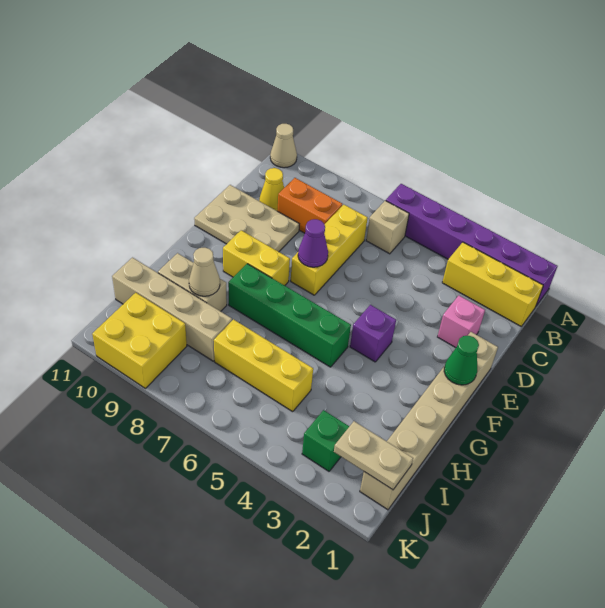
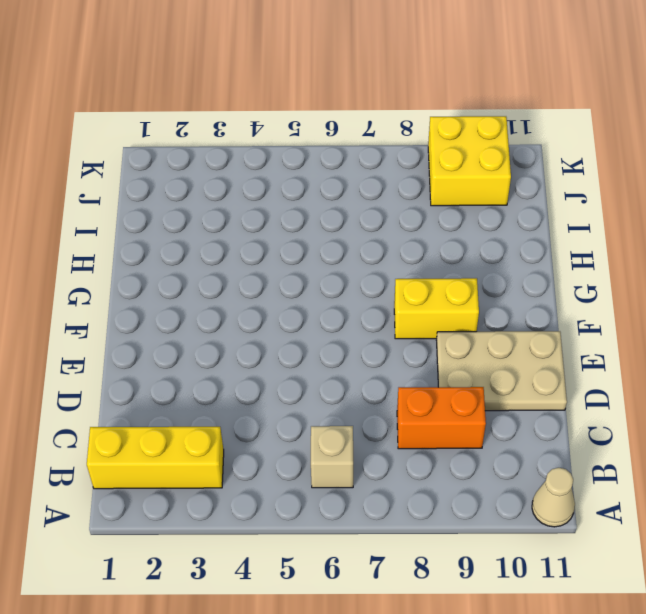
none -> purple brick A1:A6 level 1
none -> yellow brick C7:E7 level 1
none -> yellow cone C10 level 1

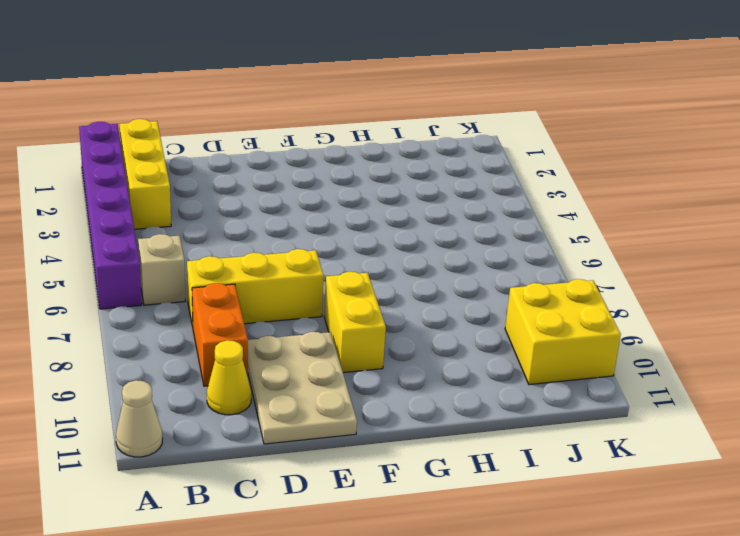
none -> pink brick D2 level 1
none -> tan brick E1:J1 level 1
none -> purple brick F4 level 1

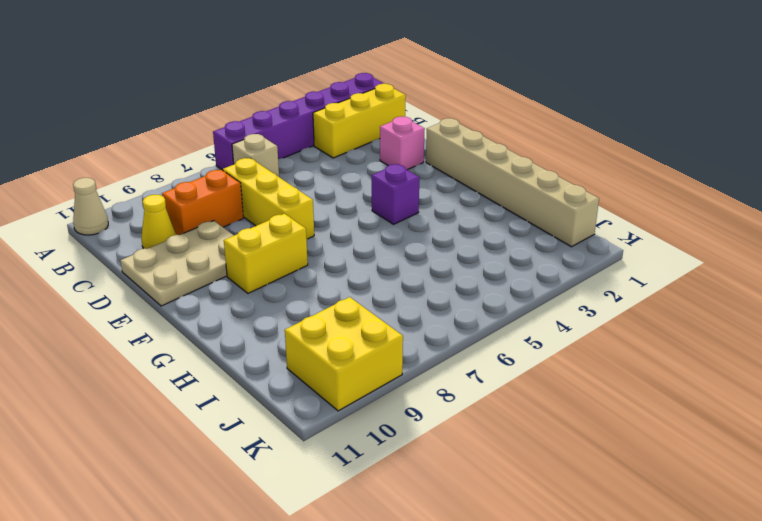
none -> green brick G5:G8 level 1
none -> tan brick H9:H10 level 1
none -> yellow brick I5:I7 level 1

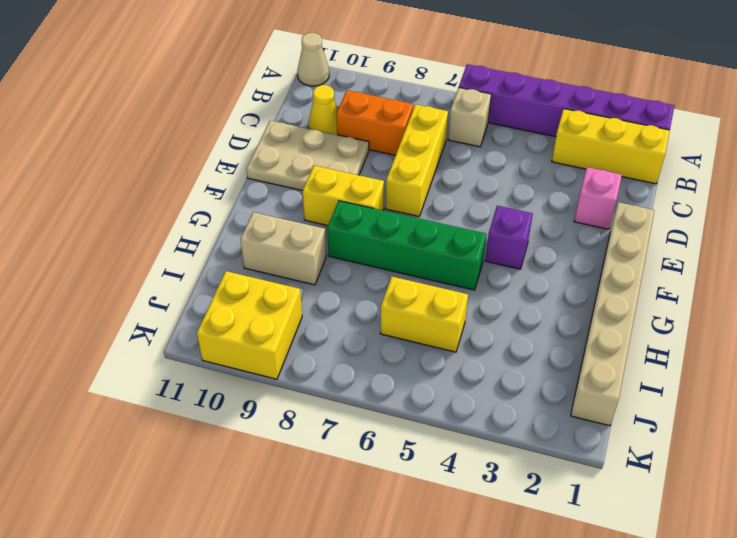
yellow brick I5:I6 level 1 -> yellow brick I5:I7 level 1
none -> tan brick I8:I11 level 1
none -> green brick J3 level 1
none -> purple cone E7 level 2

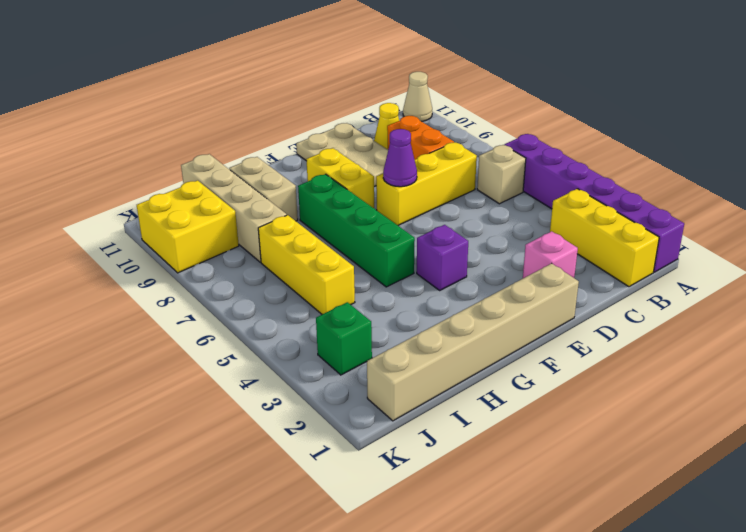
none -> green cone F1 level 2
none -> tan cone H9 level 2
none -> tan plate J1:J2 level 2

